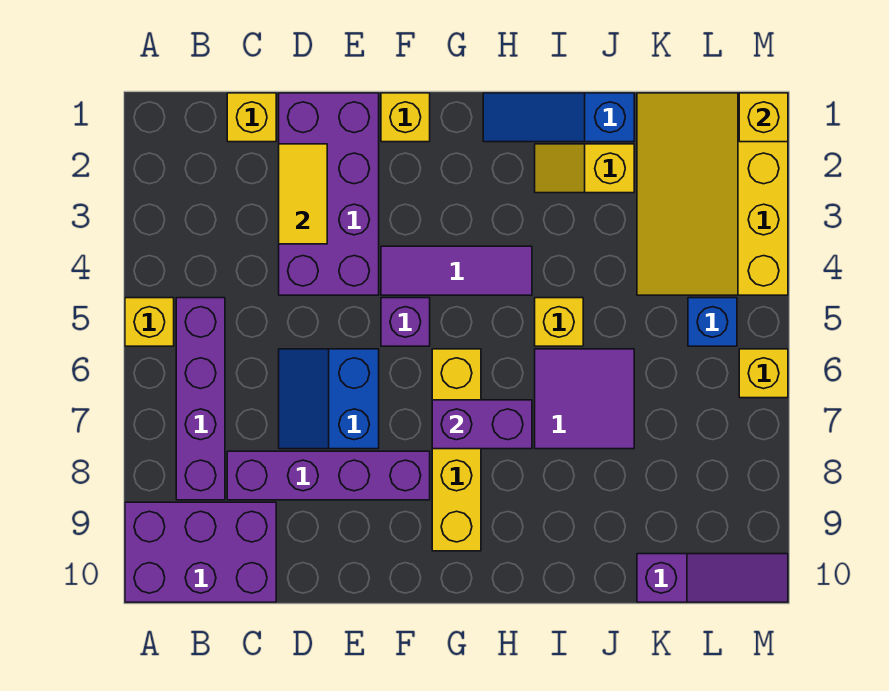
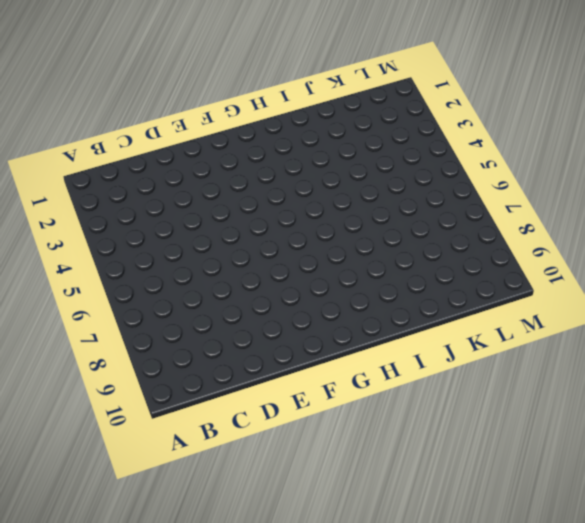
none -> yellow brick A5 level 1
none -> purple brick A9:C10 level 1
none -> purple brick B5:B8 level 1

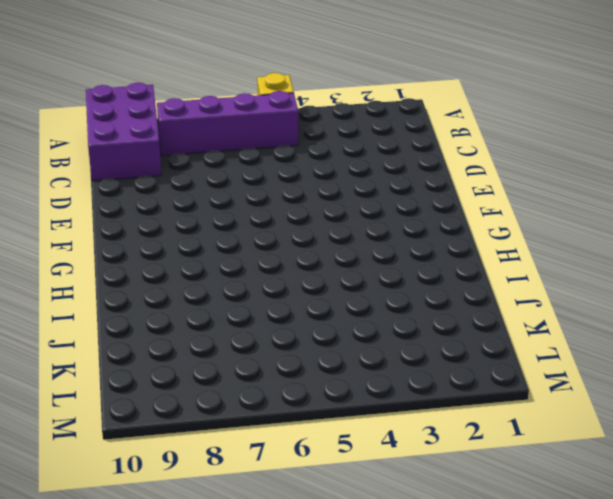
none -> yellow brick C1 level 1
none -> purple brick C8:F8 level 1
none -> purple brick D1:E4 level 1

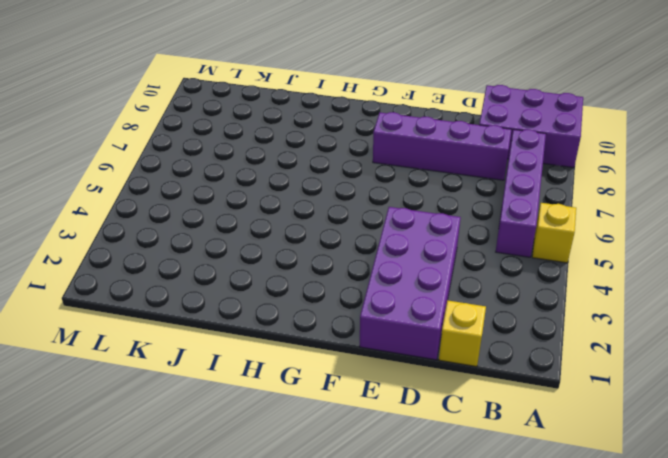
none -> blue slope D6:E7 level 1 top E
none -> yellow brick F1 level 1
none -> purple tile F4:H4 level 1

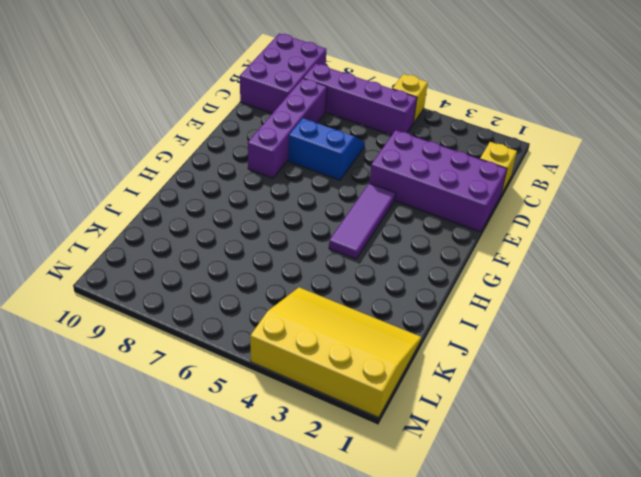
none -> yellow brick F1 level 1
none -> purple brick F5 level 1
none -> yellow brick G6:G9 level 1

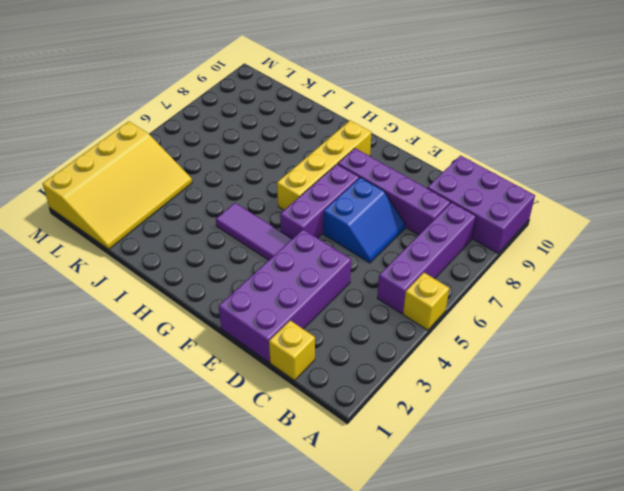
purple brick F5:F7 level 1 -> purple brick F5 level 1
none -> yellow brick F1 level 1
none -> blue slope H1:J1 level 1 top J
none -> yellow slope I2:J2 level 1 top J

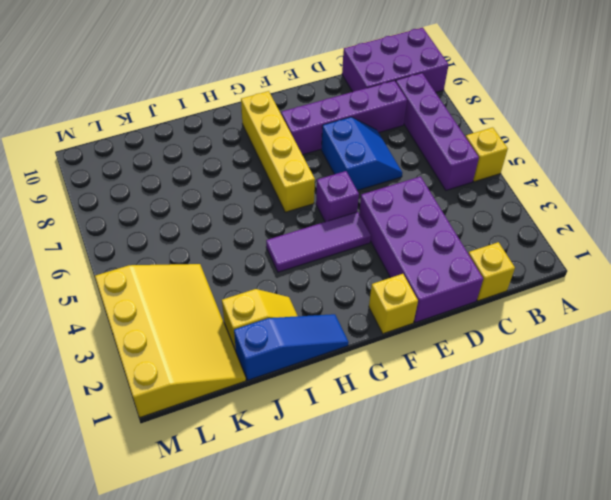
none -> yellow brick I5 level 1
none -> purple tile I6:J7 level 1
none -> purple slope K10:M10 level 1 top K

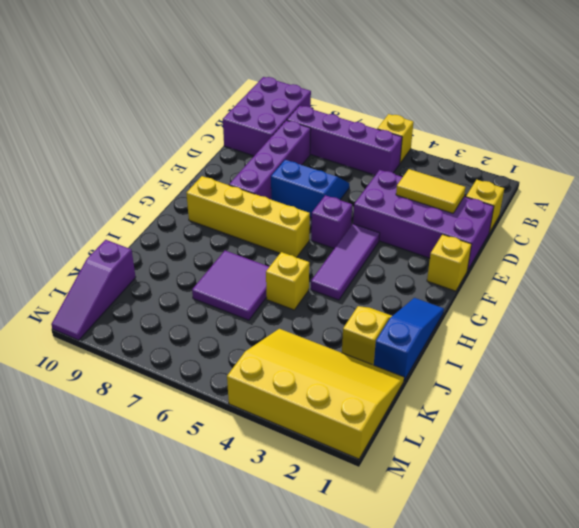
none -> blue brick L5 level 1
none -> yellow brick M6 level 1
none -> purple brick G7:H7 level 2

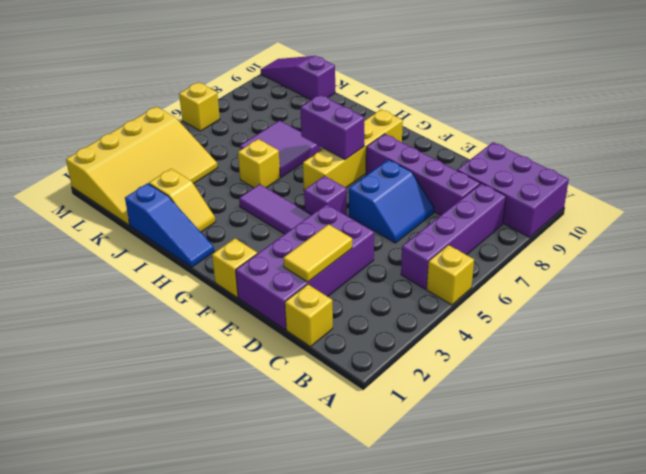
none -> blue brick L5 level 1
none -> yellow brick M1 level 2

